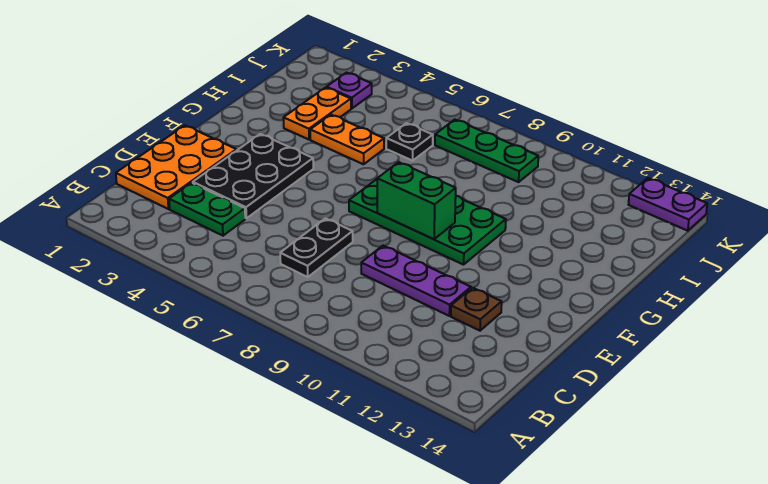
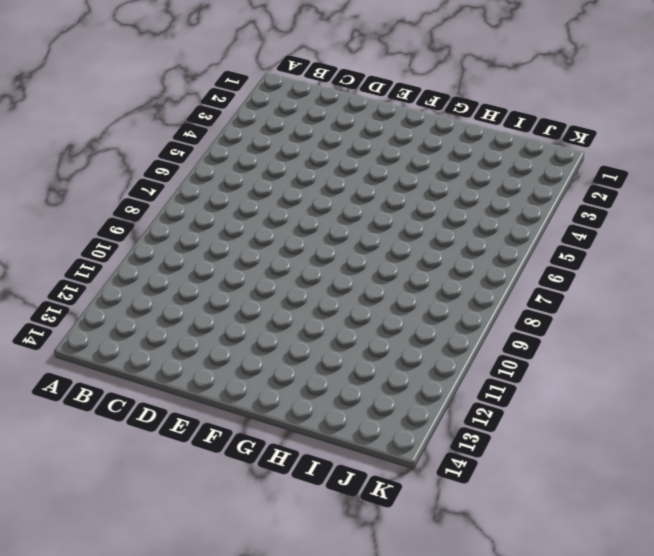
none -> orange plate C1:E2 level 1
none -> green plate C3:C4 level 1
none -> black plate C7:D7 level 1

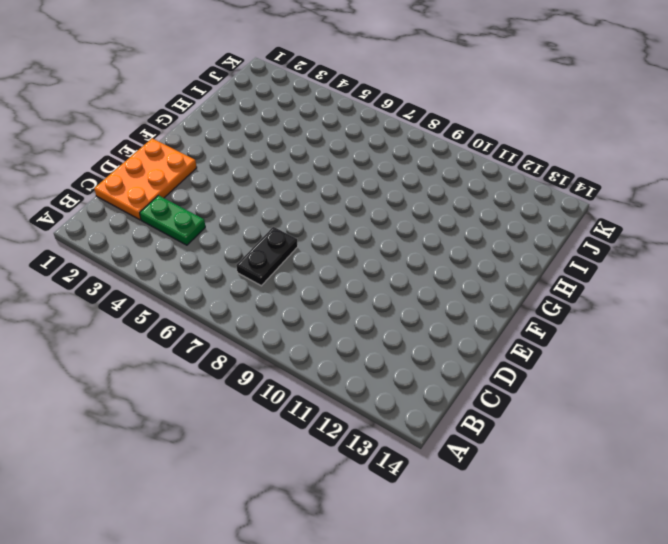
none -> black plate D3:F4 level 1
none -> purple plate D9:D11 level 1
none -> brown plate D12 level 1

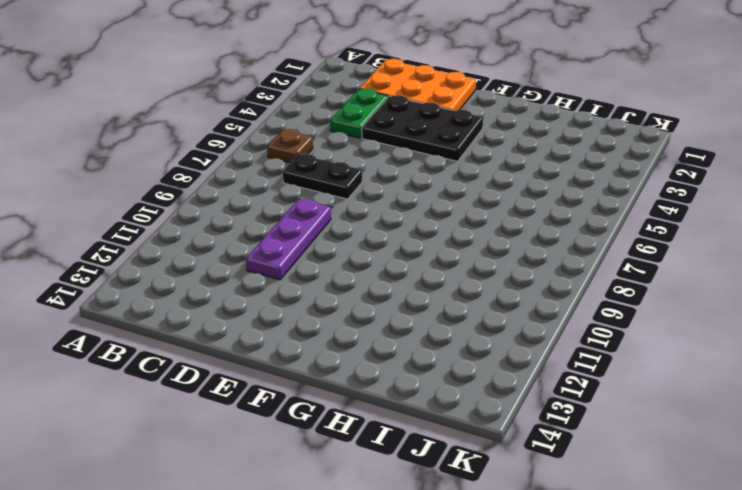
brown plate B6 level 1 -> brown plate D12 level 1
none -> green plate F7:G10 level 1
none -> orange plate H3:I3 level 1
none -> orange plate H4:H5 level 1

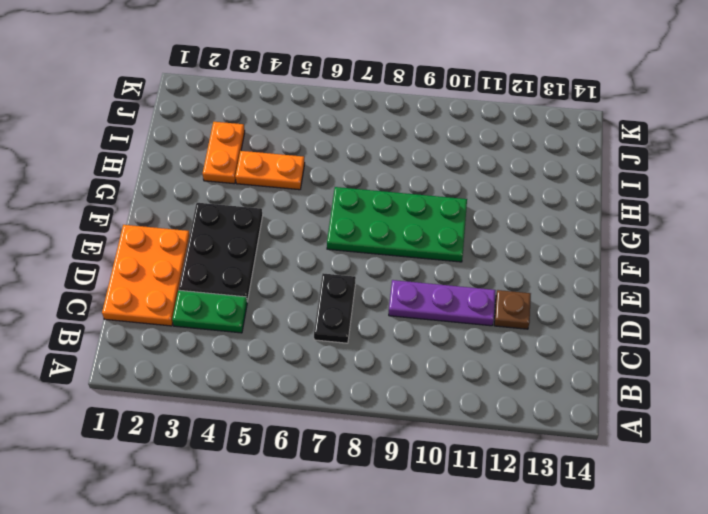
none -> black plate I6 level 1
none -> purple plate J3 level 1
none -> green plate J7:J9 level 1

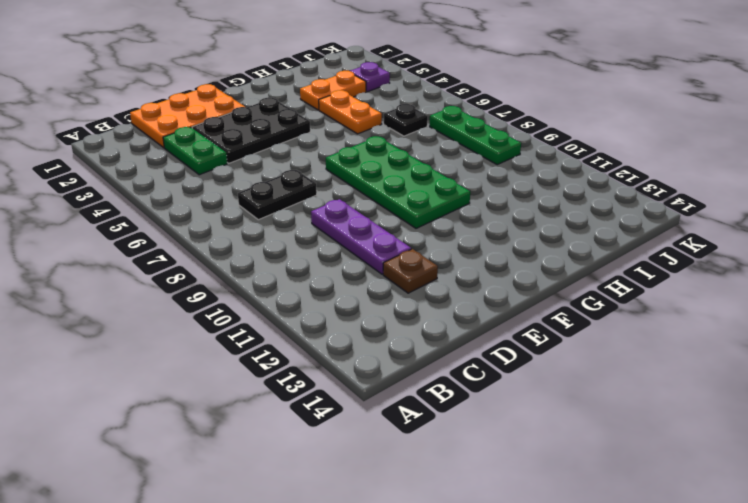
none -> purple plate K13:K14 level 1
none -> green brick F8:F9 level 2

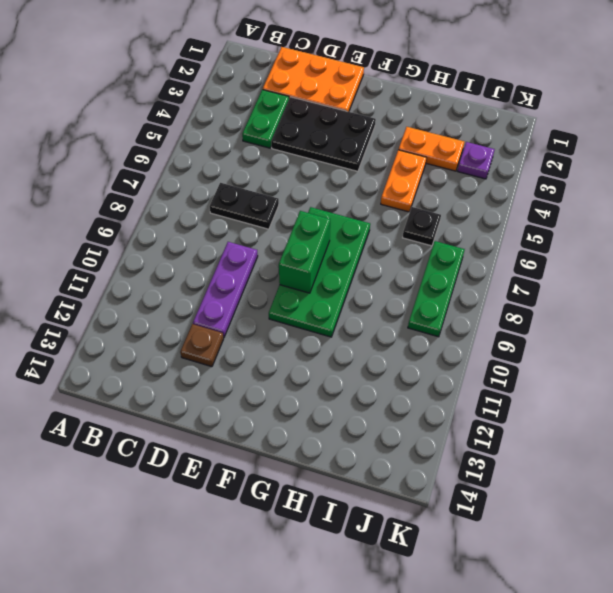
none -> purple plate K13:K14 level 1

